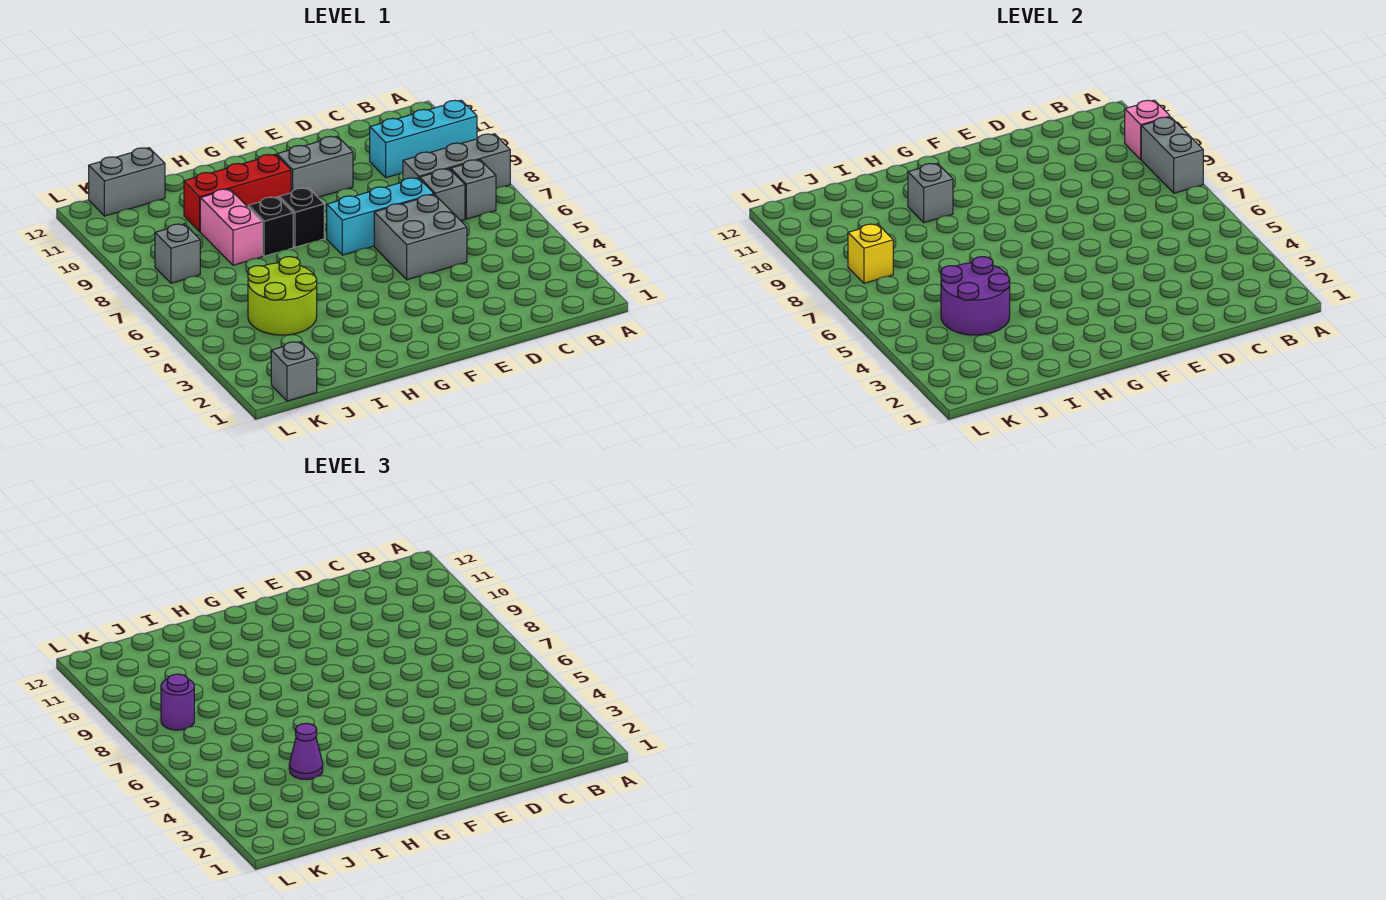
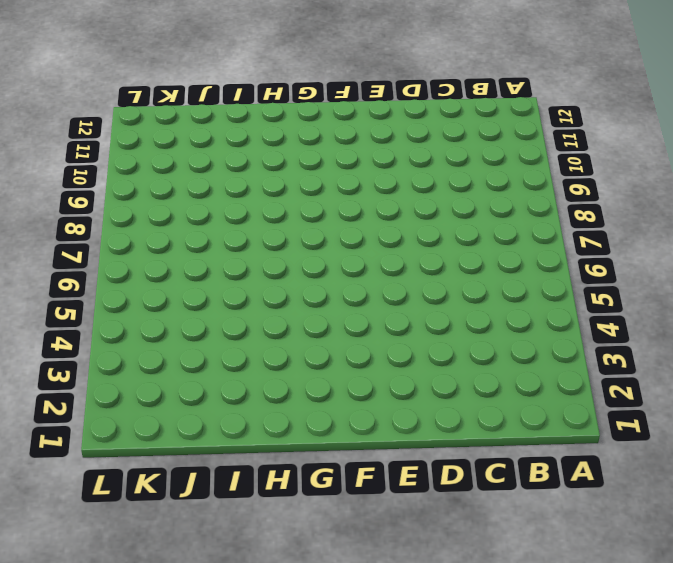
none -> grey brick A8:C8 level 1
none -> cyan brick A10:C10 level 1
none -> grey brick B7 level 1

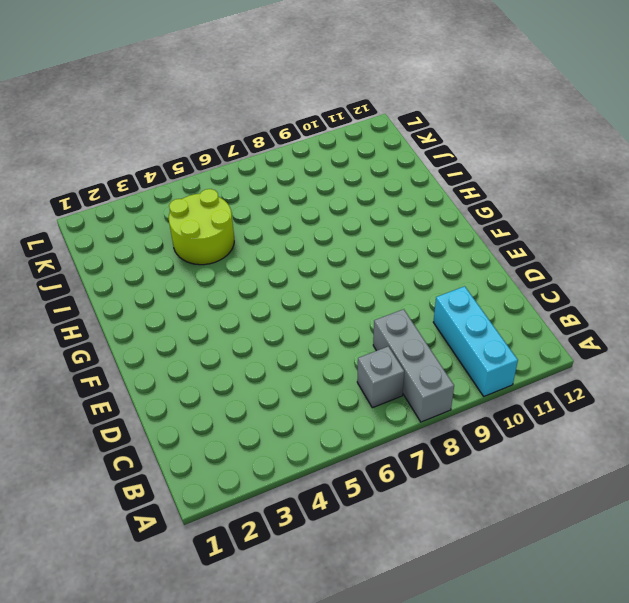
none -> grey brick C7 level 1
none -> grey brick D5:E6 level 1
none -> cyan brick D7:F7 level 1

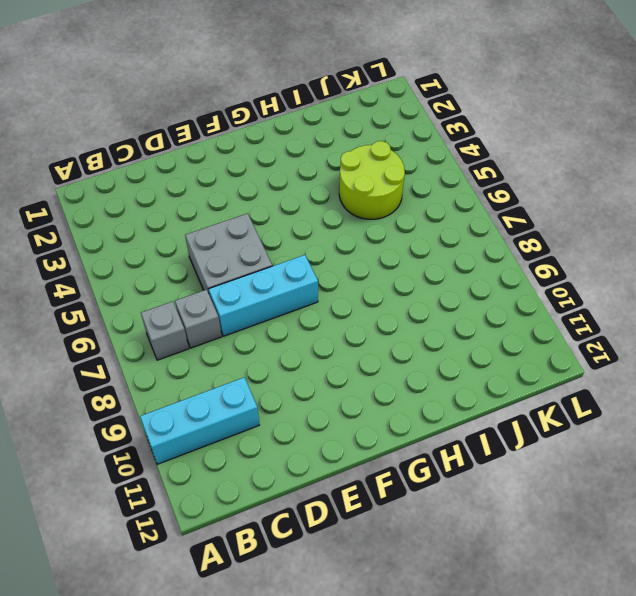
none -> grey brick A8:C8 level 1
none -> grey brick E10:F10 level 1
none -> black brick G8 level 1

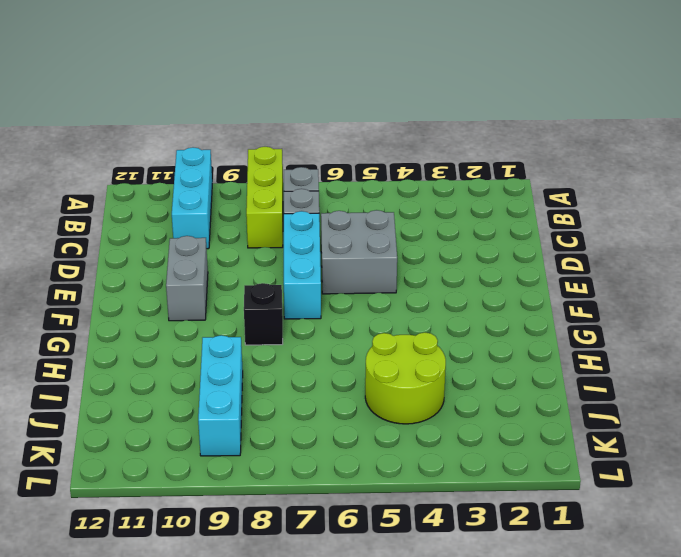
lime brick A8:C8 level 1 -> grey brick A8:C8 level 1
cyan brick I9:K9 level 1 -> pink brick I8:I9 level 1
none -> red brick G10:I10 level 1
none -> black brick H8 level 1
none -> grey brick J12:K12 level 1

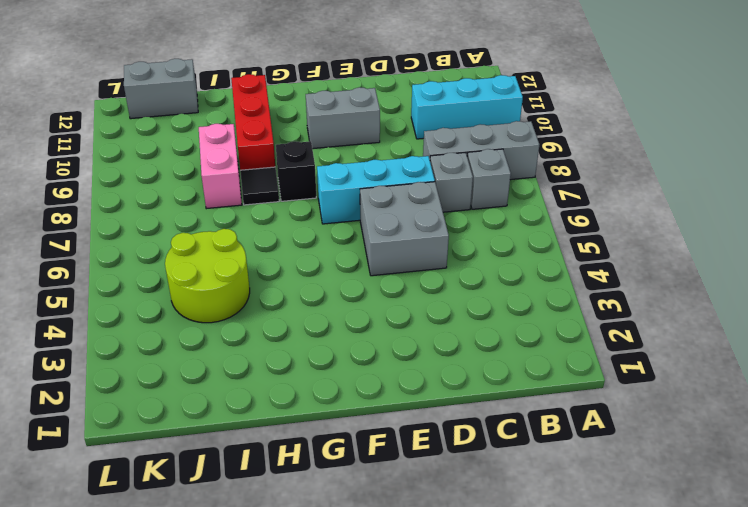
black tile H8 level 1 -> black brick H8 level 1
red brick H9:H11 level 1 -> red brick G10:I10 level 1
none -> grey brick K1 level 1
none -> grey brick K8 level 1
none -> grey brick A8:A9 level 2

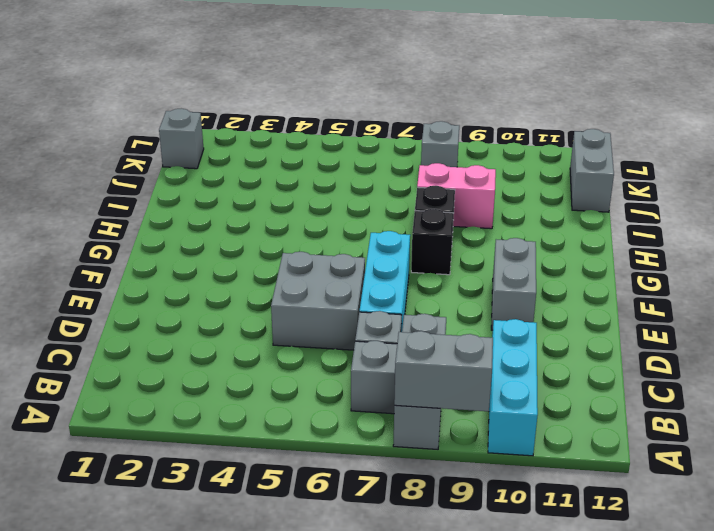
none -> red brick G10:I10 level 1
none -> lime round brick I4:J5 level 1
none -> pink brick A10 level 2

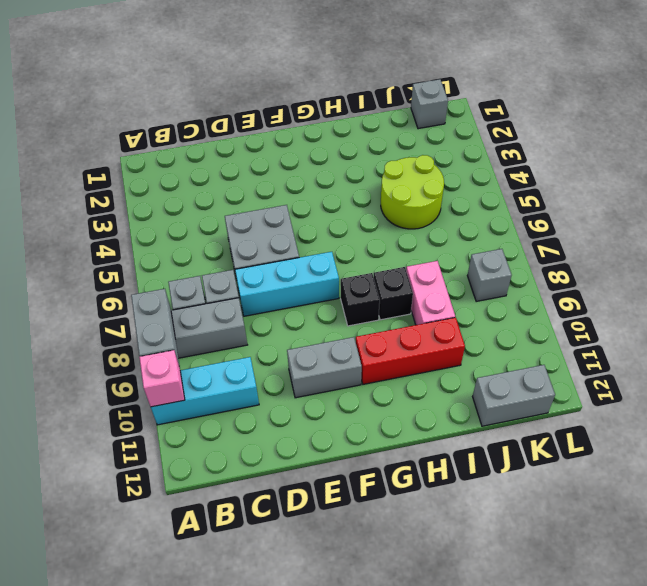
none -> grey brick H10 level 2
none -> purple round brick I4:J5 level 2
none -> yellow brick K8 level 2

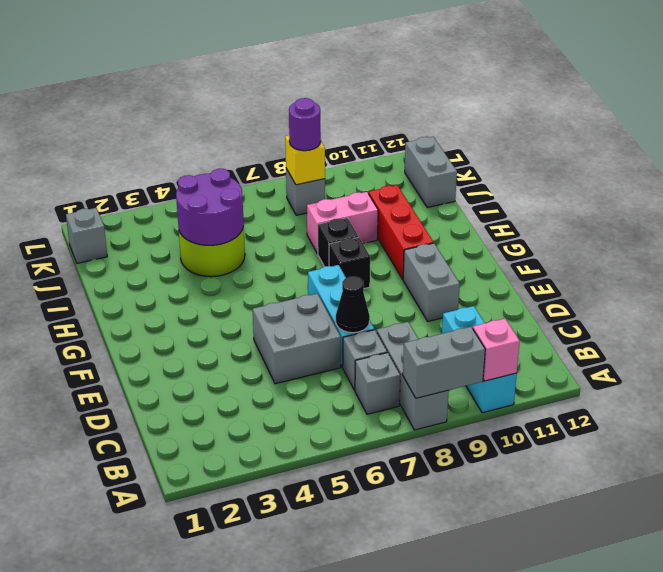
black cone D7 level 2 -> none
none -> grey brick H10 level 2
none -> purple cone I4 level 3

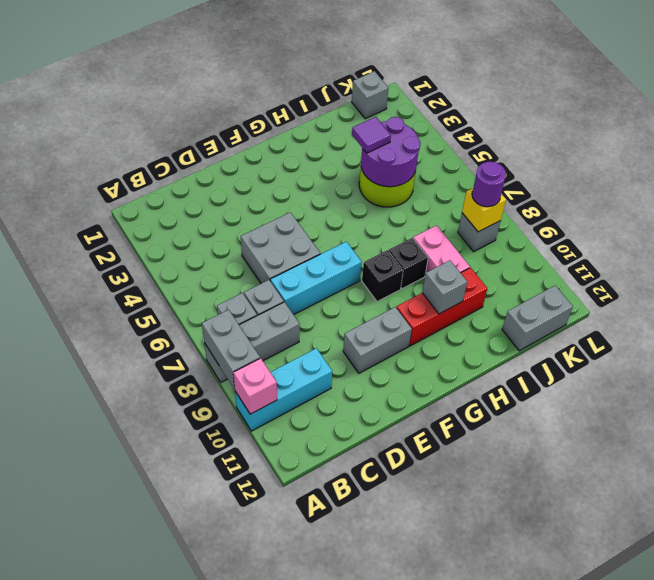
purple tile I4 level 3 -> purple cone I4 level 3

